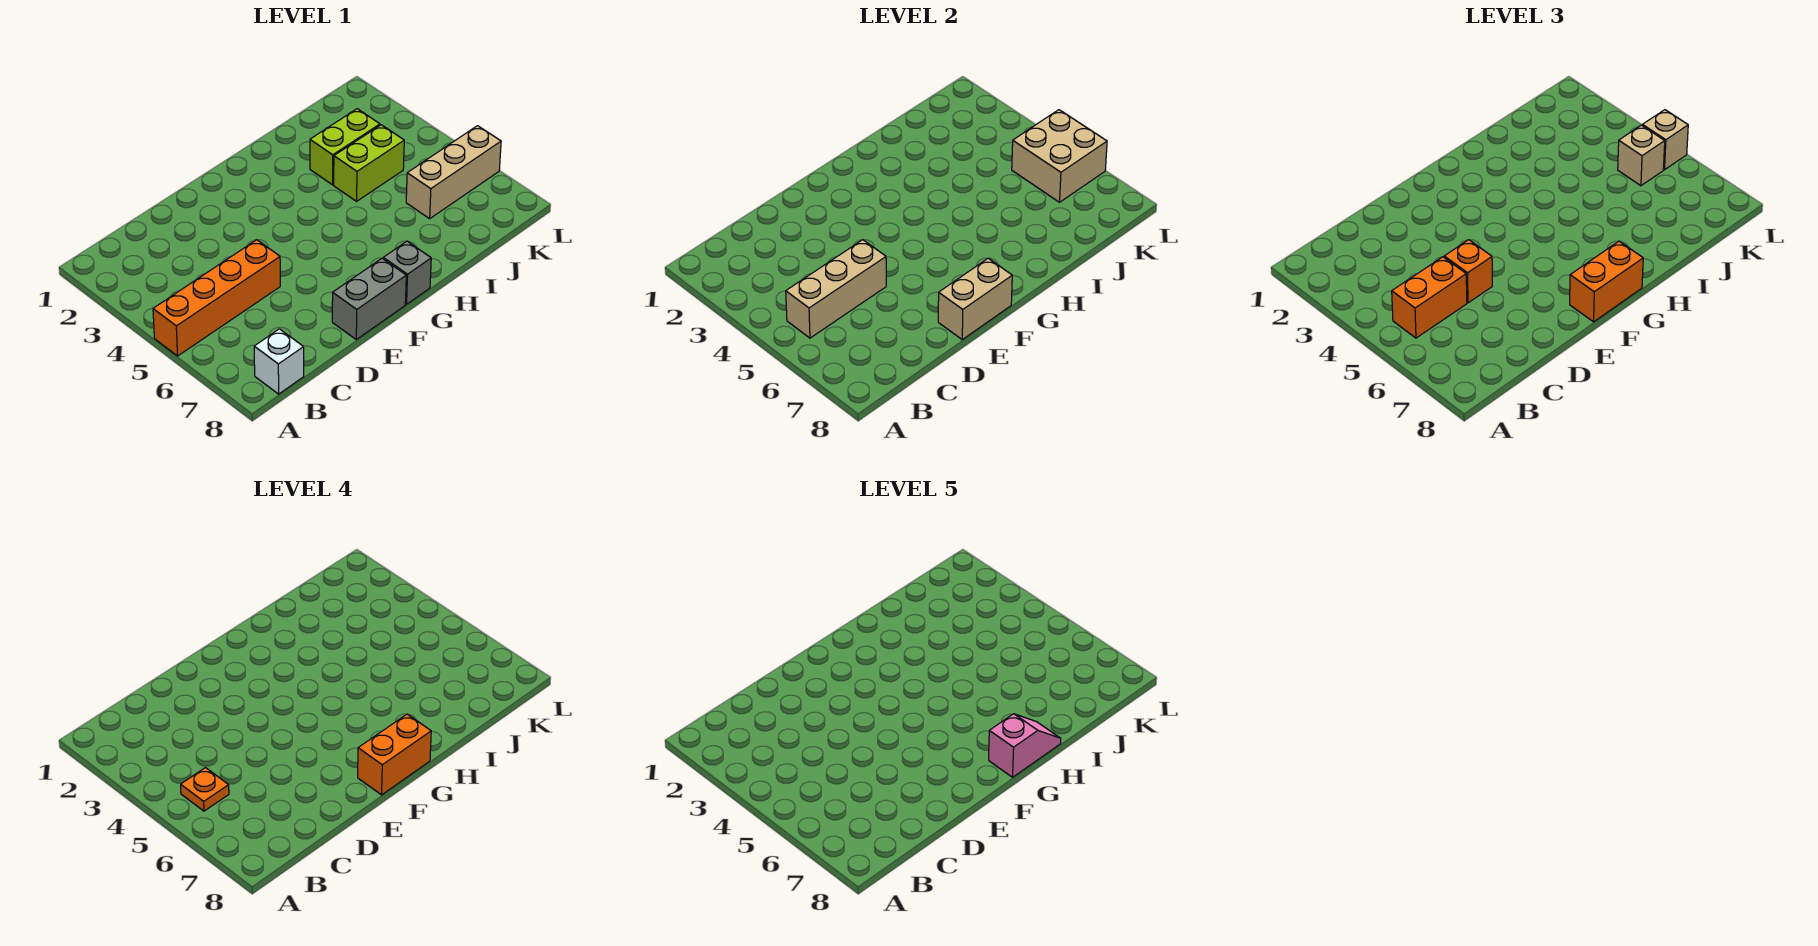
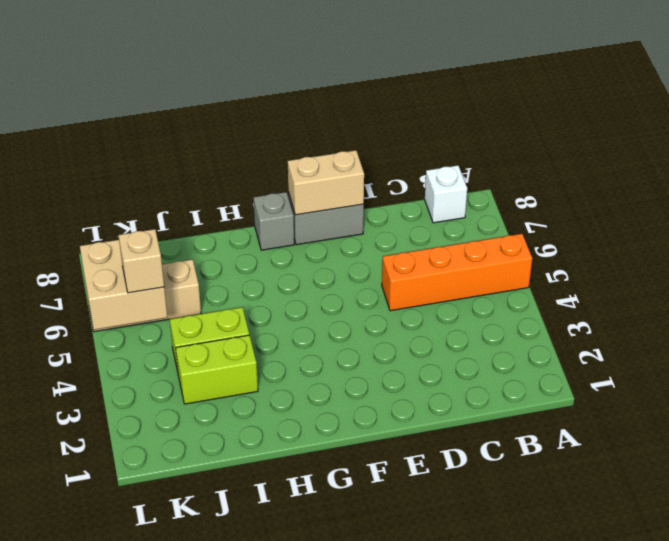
none -> tan brick B5:D5 level 2
none -> orange brick B5:C5 level 3
none -> orange brick D5 level 3

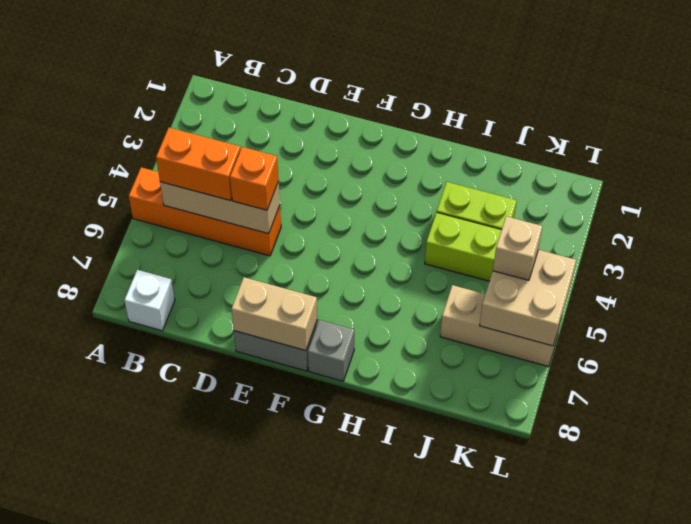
none -> orange brick F8:G8 level 3
none -> tan brick L5 level 3
none -> orange plate B5 level 4

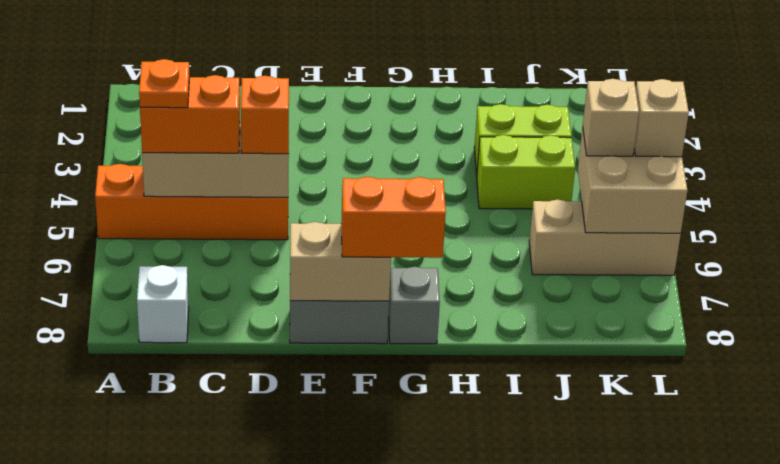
none -> orange brick F8:G8 level 4
none -> pink slope G8:H8 level 5 top G

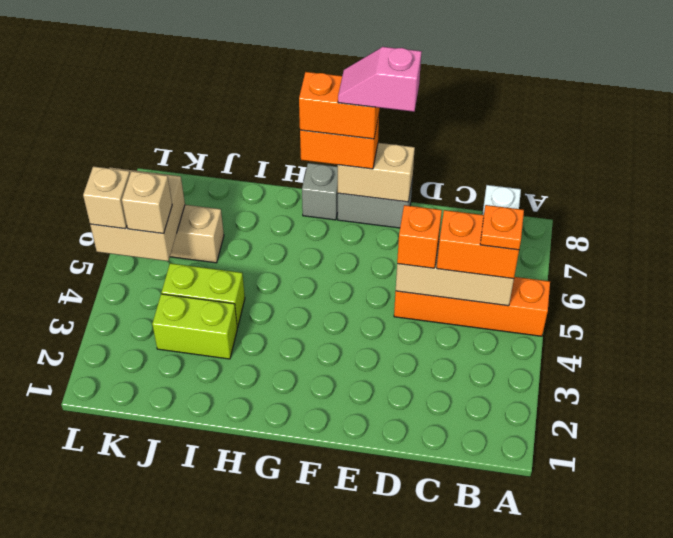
pink slope E8:F8 level 5 top E -> pink slope G8:H8 level 5 top G

